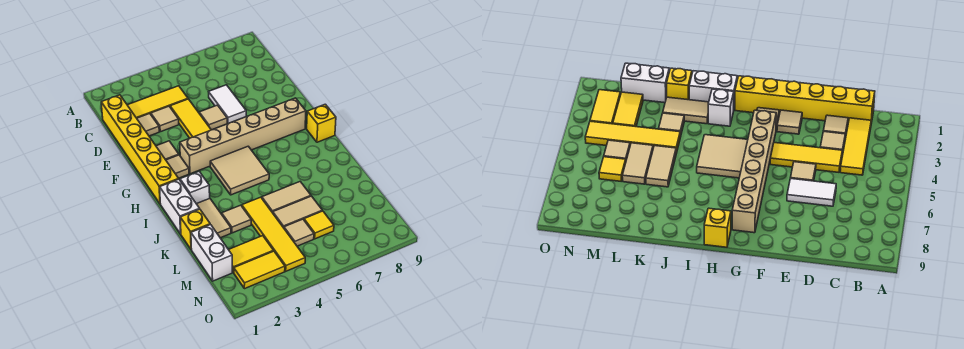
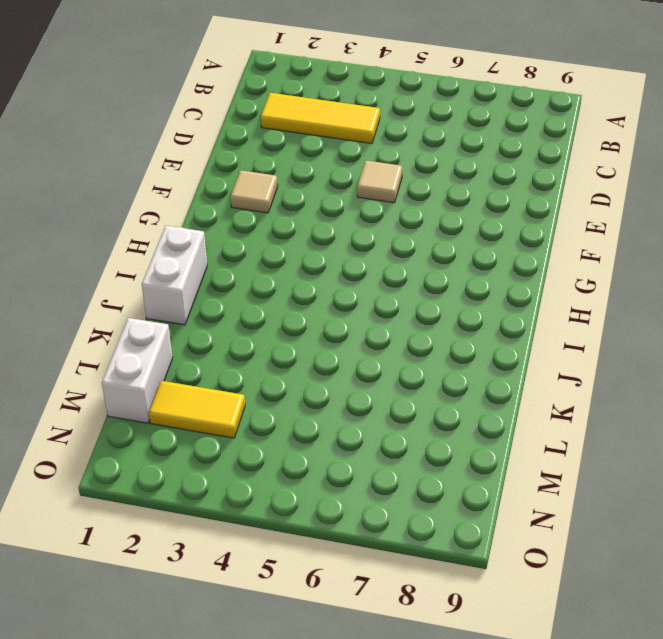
none -> yellow brick C1:H1 level 1
none -> tan tile D2 level 1
none -> tan tile D3 level 1

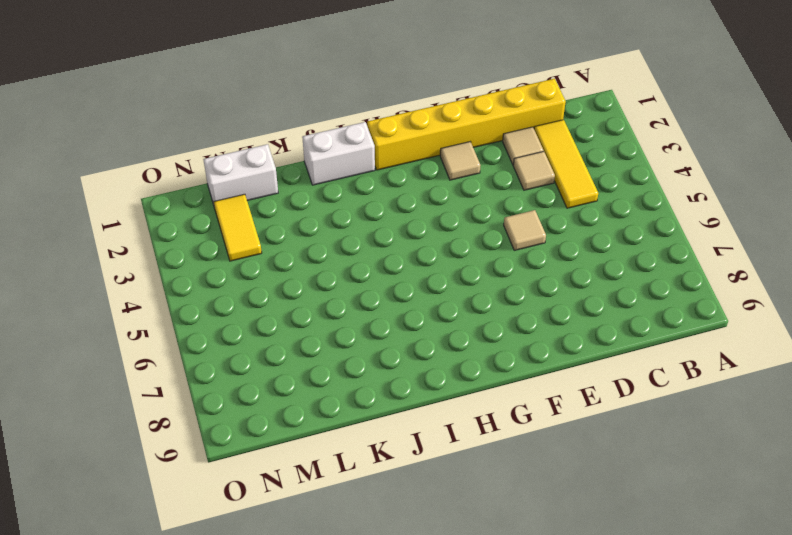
none -> yellow tile D4:F4 level 1
none -> white tile D6:E6 level 1
none -> tan tile G2 level 1

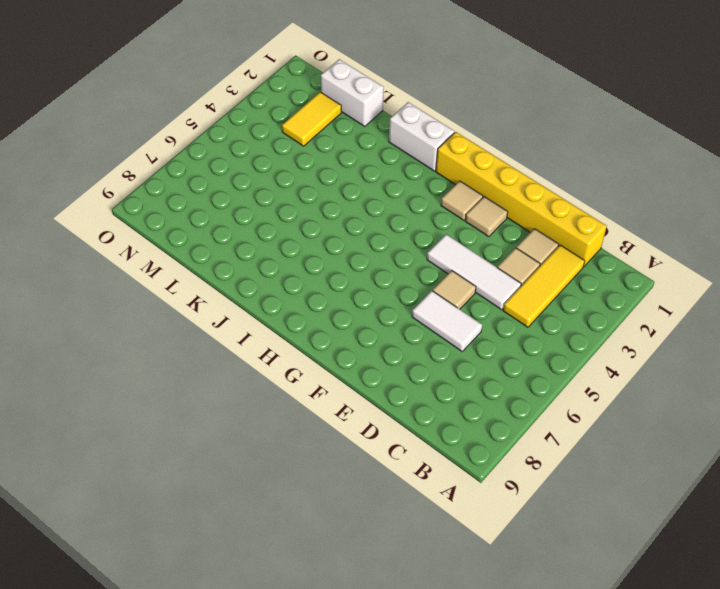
white tile D4:F4 level 1 -> yellow tile D4:F4 level 1
none -> tan brick G3:G8 level 1
none -> tan tile H4:I5 level 1
none -> yellow brick H9 level 1

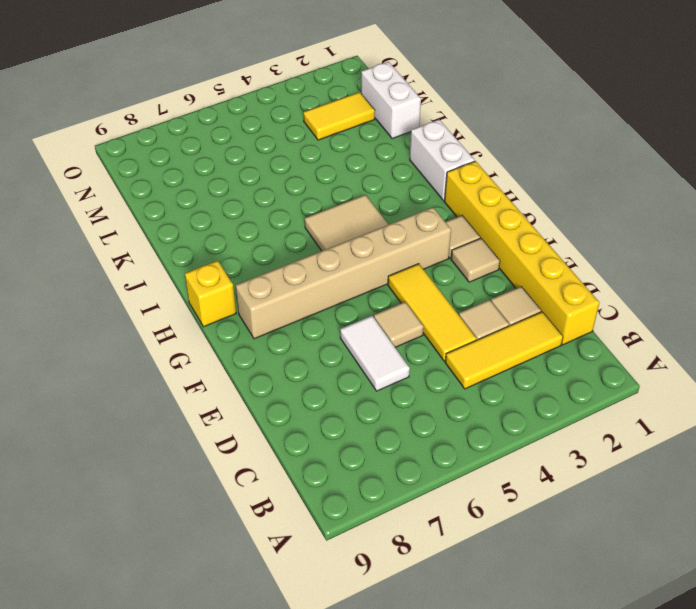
none -> white brick I2 level 1
none -> tan tile J2:K2 level 1
none -> yellow brick K1 level 1

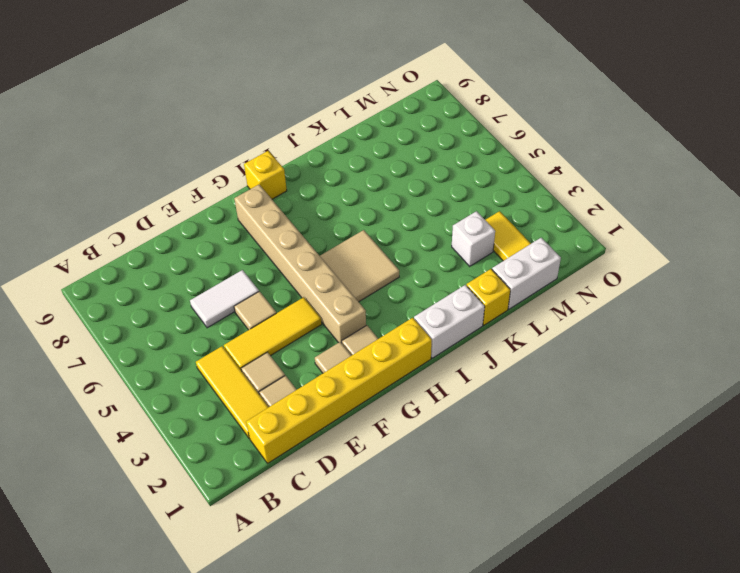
white brick L3 level 1 -> white brick I2 level 1
none -> tan tile J2:K2 level 1
none -> tan tile K3 level 1
none -> yellow tile K4:N4 level 1

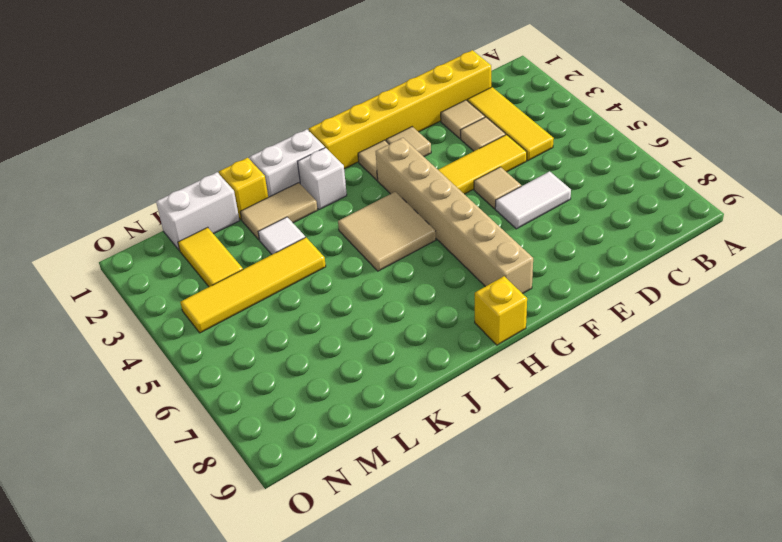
white tile K3 level 1 -> tan tile K3 level 1
none -> tan tile K5:K6 level 1
none -> tan tile L5:L6 level 1
none -> tan tile M5 level 1

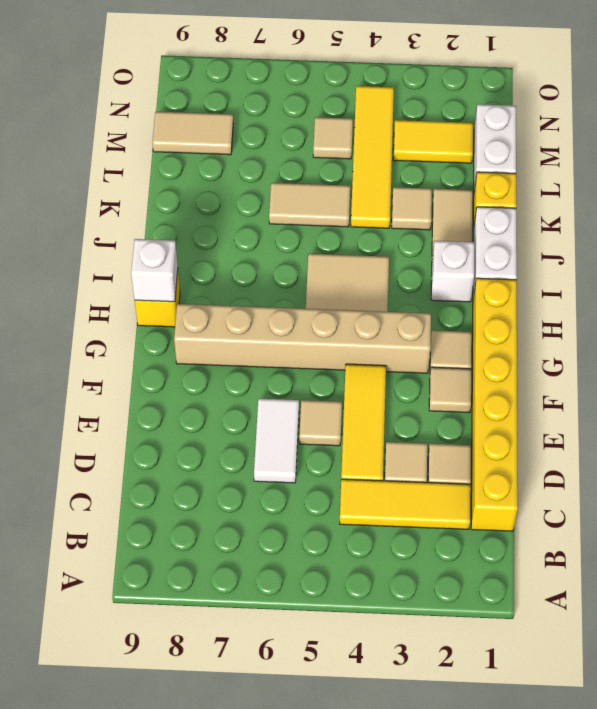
white brick H9 level 2 -> none
tan tile M8:M9 level 1 -> tan tile L5:L6 level 1
none -> yellow tile M6 level 1
none -> yellow tile N2:N3 level 1

